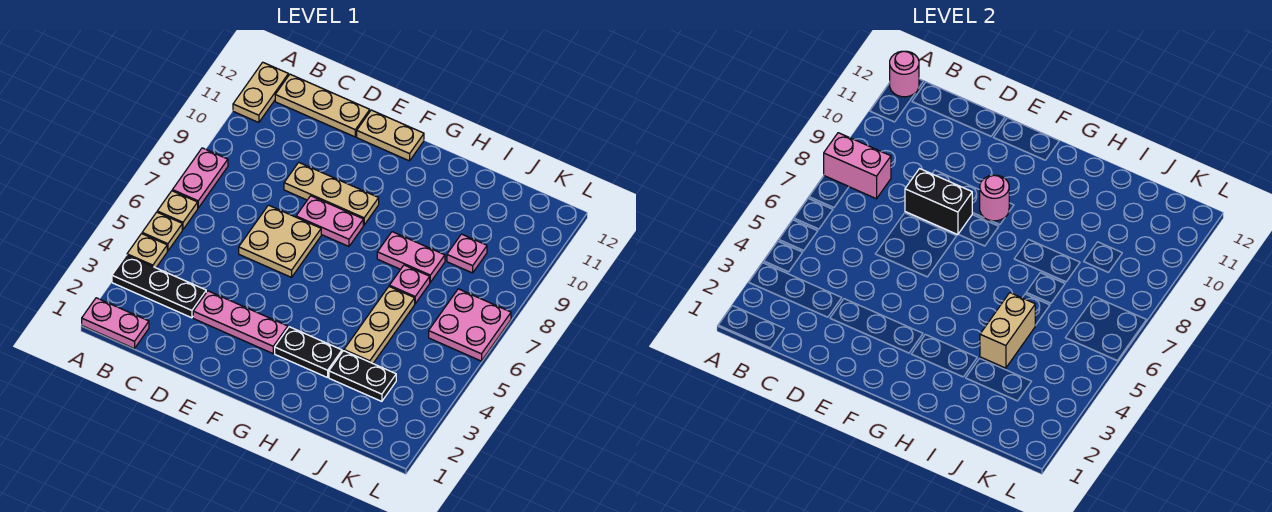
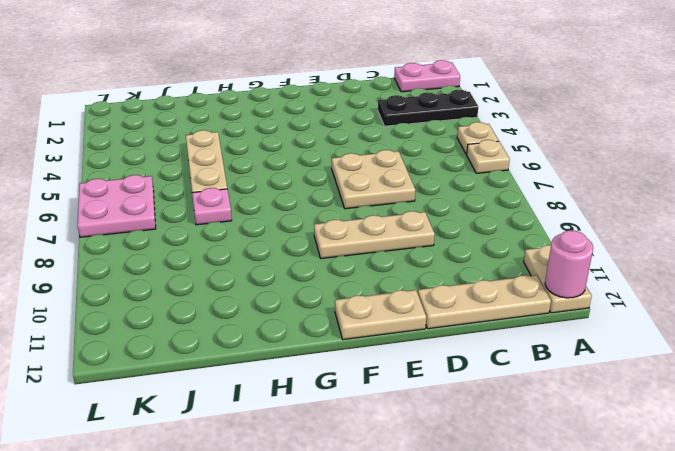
none -> tan plate A4 level 1
none -> pink plate A7:A8 level 1
none -> pink plate D3:F3 level 1

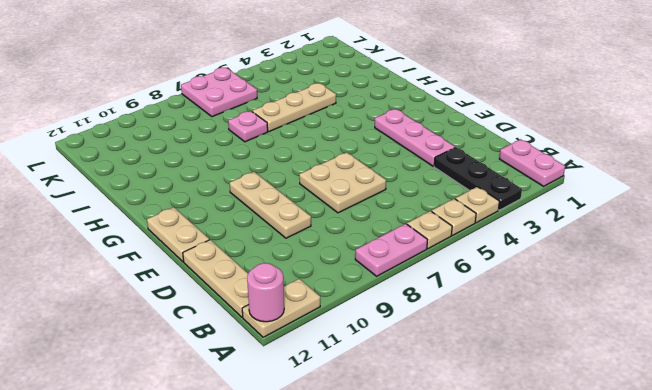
none -> pink plate E8:F8 level 1
none -> black plate G3:H3 level 1
none -> pink plate H8:I8 level 1

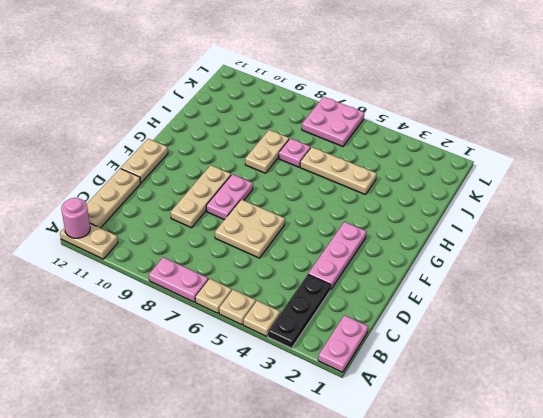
tan plate H8:I8 level 1 -> pink plate H8:I8 level 1
none -> black plate G3:H3 level 1
none -> black plate I3:J3 level 1
none -> pink plate J9 level 1

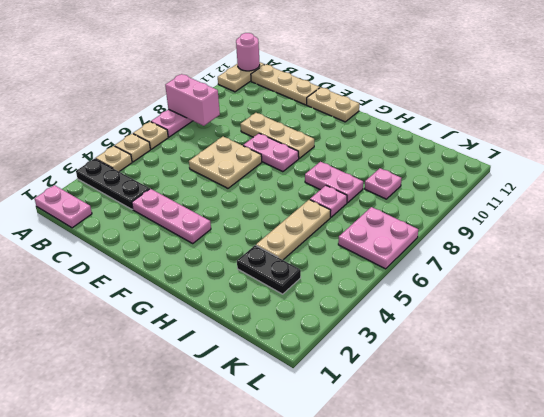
none -> black plate G3:H3 level 1
none -> black brick D8:E8 level 2
none -> pink round brick F9 level 2

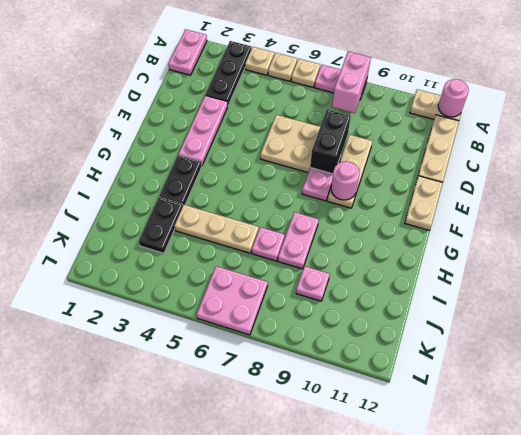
none -> tan brick I4:I5 level 2

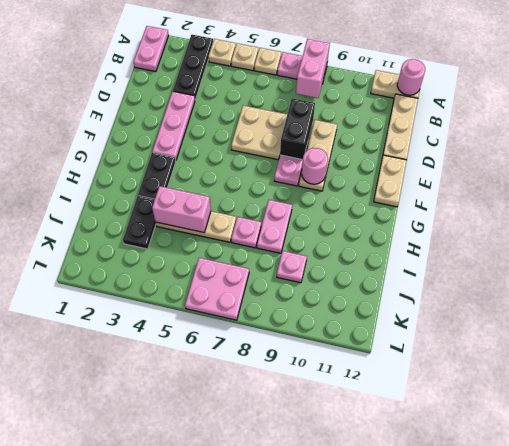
pink brick I4:I5 level 2 -> tan brick I4:I5 level 2

